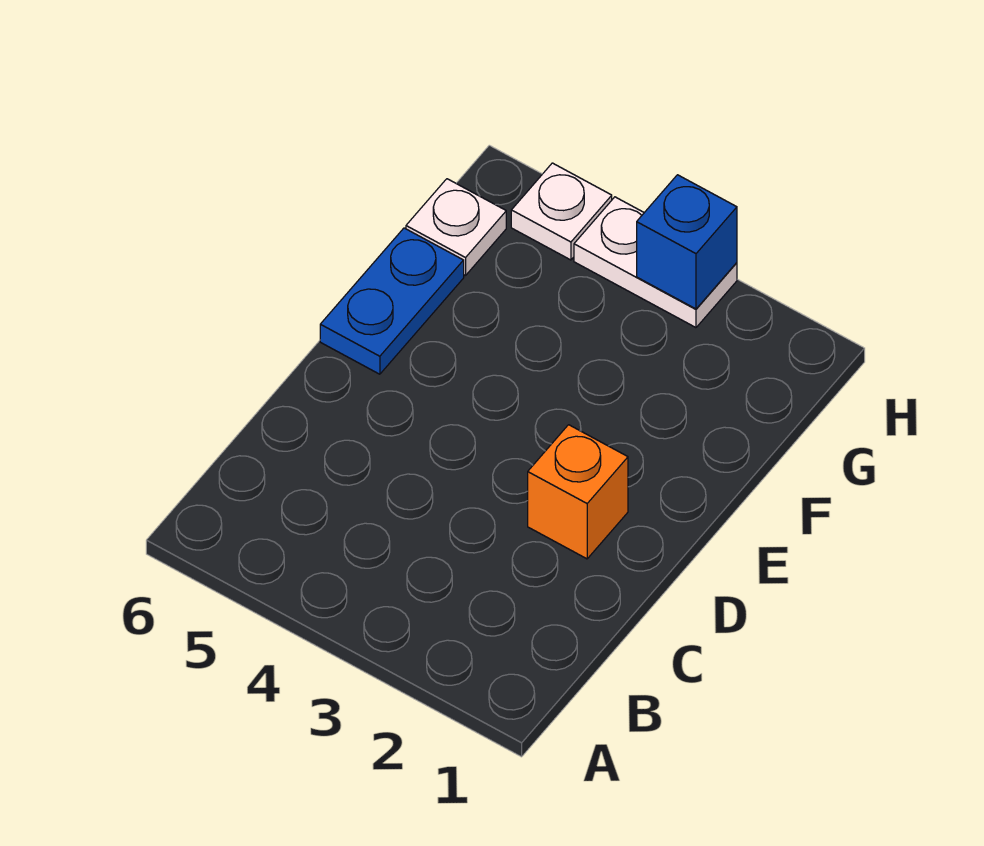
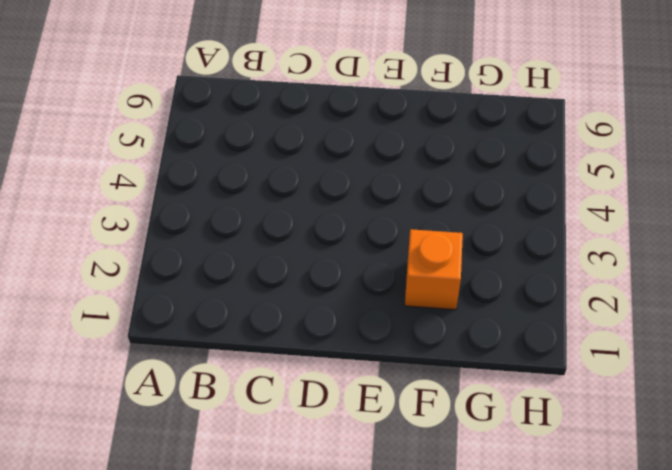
orange brick F2 level 1 -> orange brick D2 level 1
none -> blue plate E6:F6 level 1
none -> white plate G6 level 1

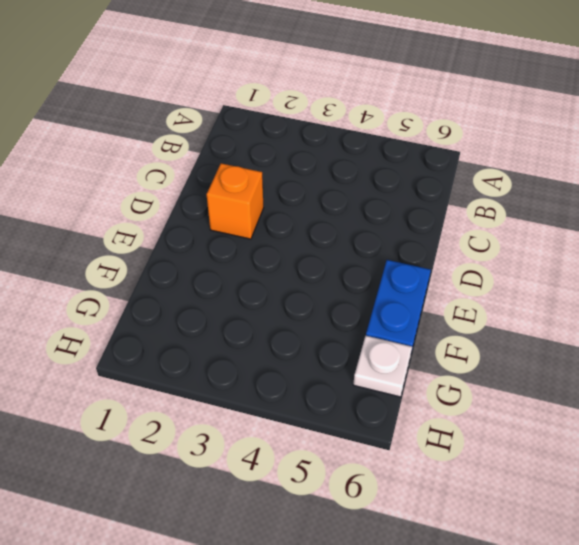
none -> white plate H3:H4 level 1
none -> white plate H5 level 1

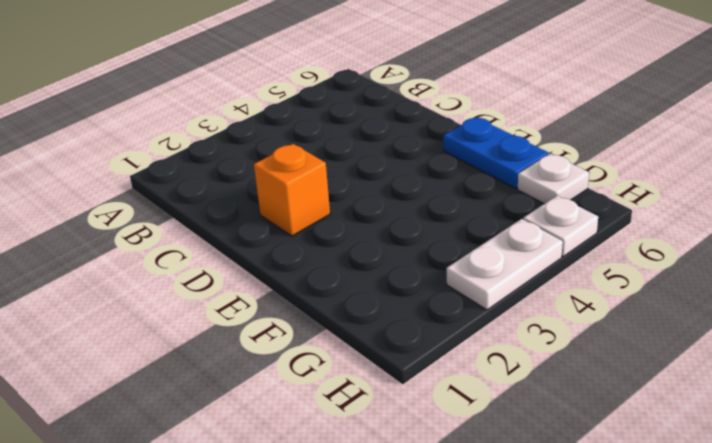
none -> blue brick H3 level 2

